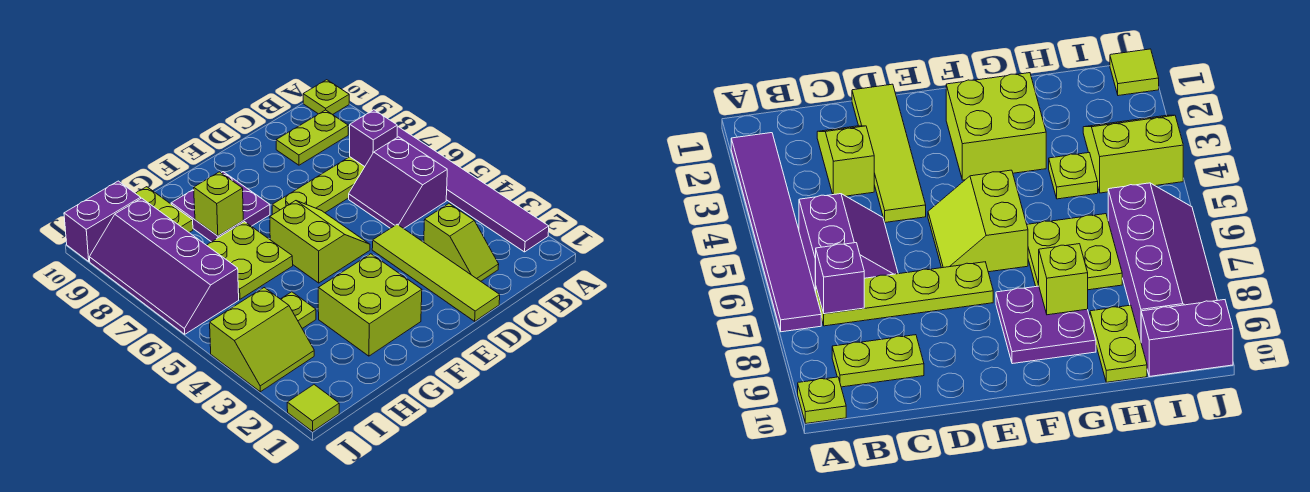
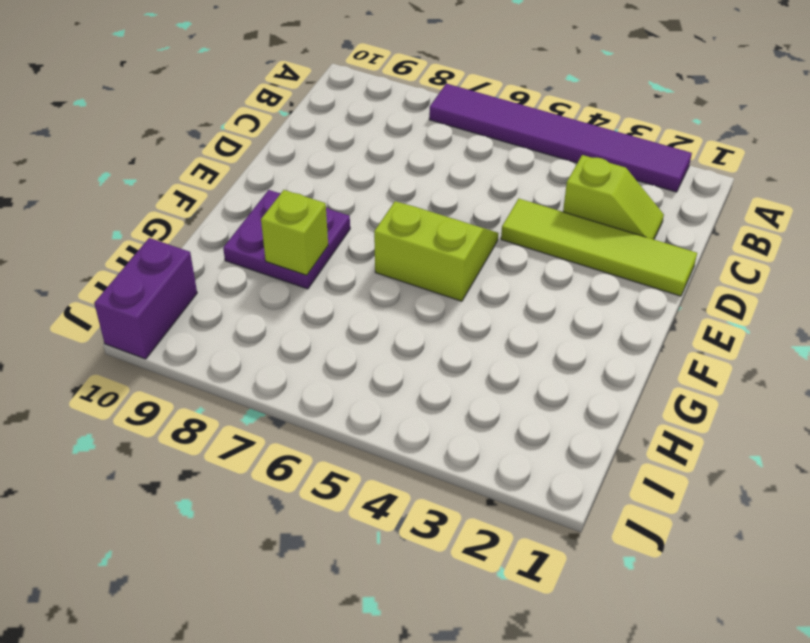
none -> lime plate A10 level 1
none -> purple slope B5:C6 level 1 top B
none -> lime plate B7:E7 level 1

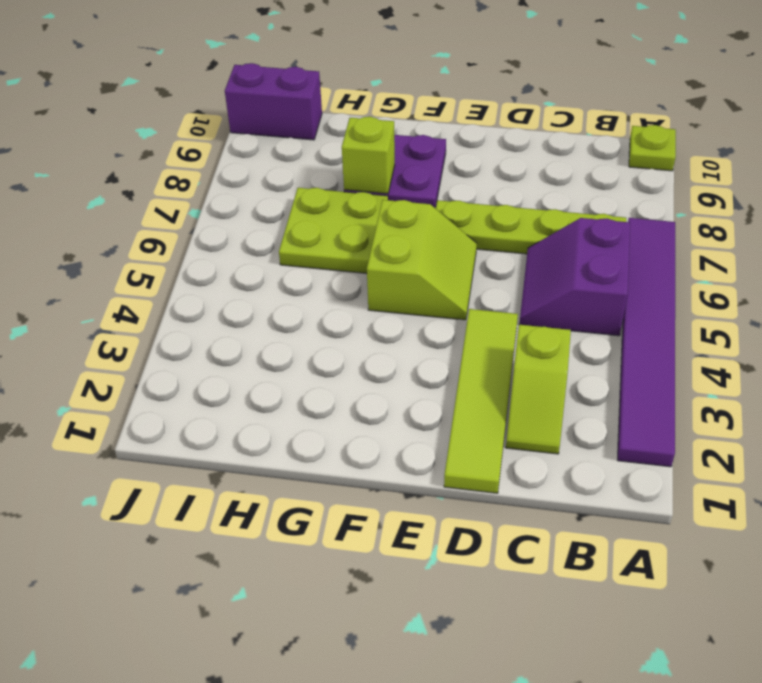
none -> lime plate B9:C9 level 1
none -> lime brick F2:G3 level 1
none -> lime plate H4 level 1

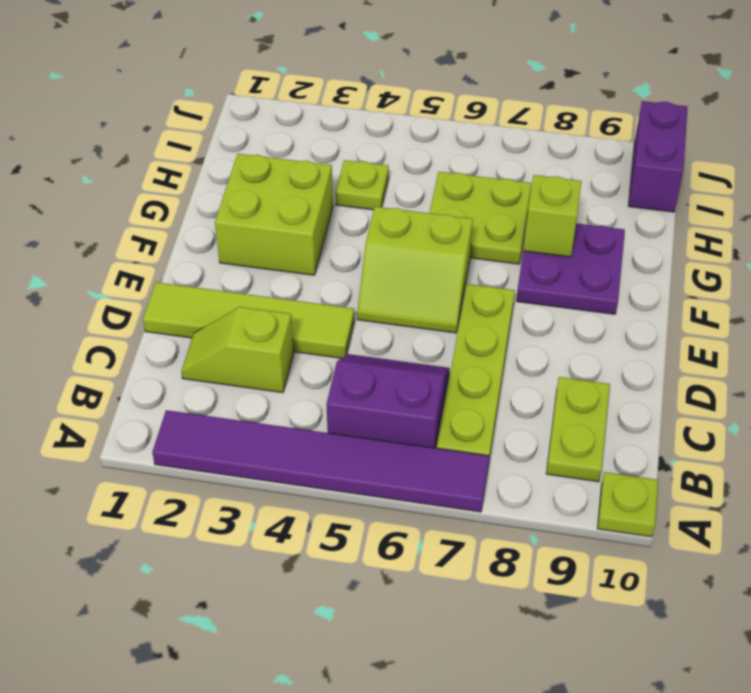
none -> lime plate H9:H10 level 1
none -> lime slope I3:J4 level 1 top 4
none -> purple slope I6:J9 level 1 top I

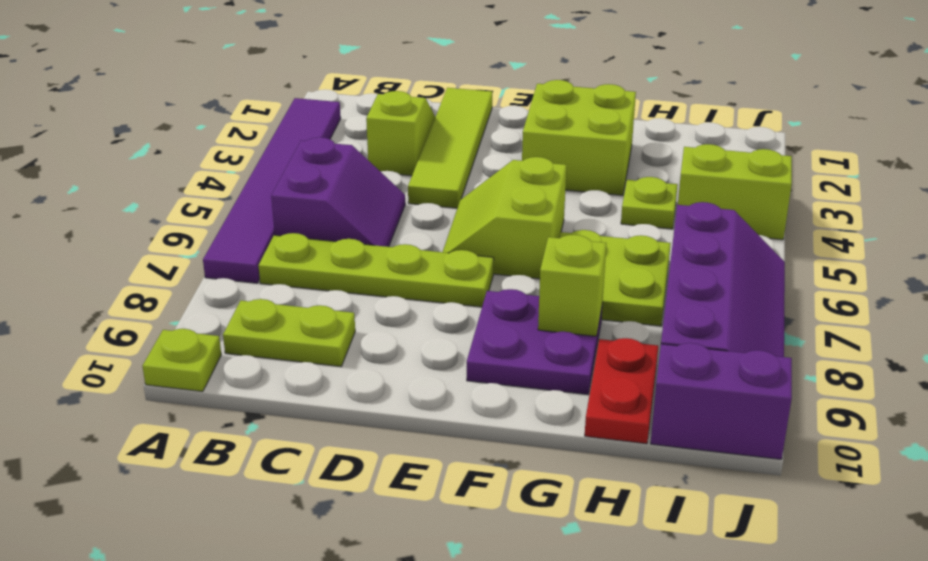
red plate H9:H10 level 1 -> lime plate H9:H10 level 1
none -> lime tile J1 level 1
none -> purple brick B7 level 2

